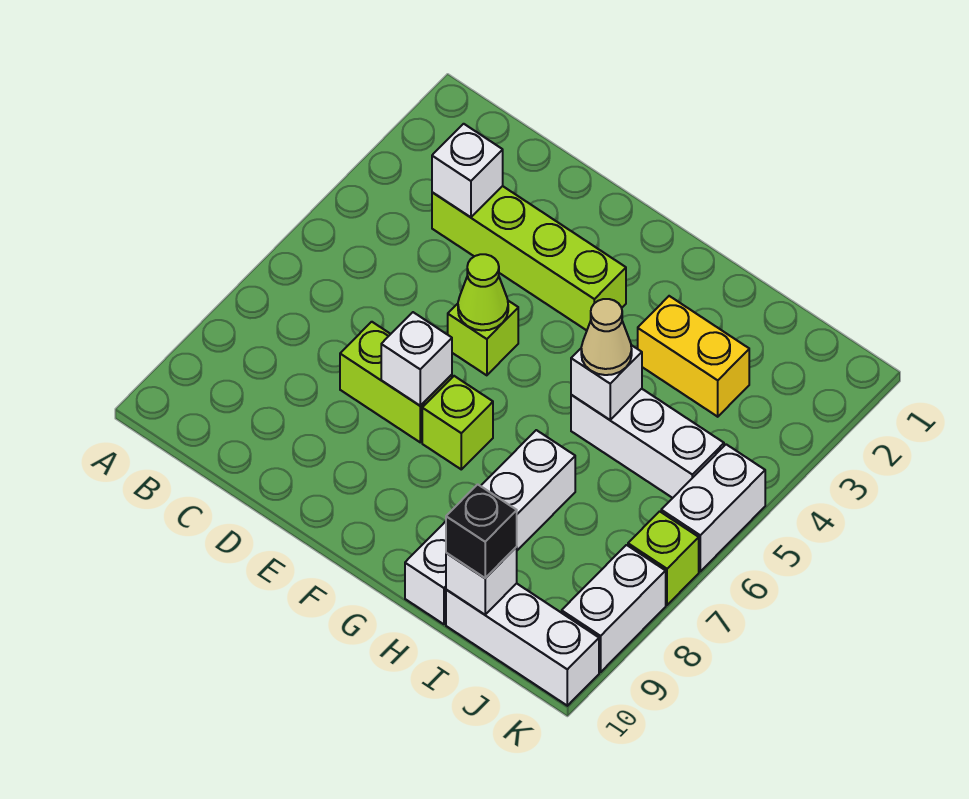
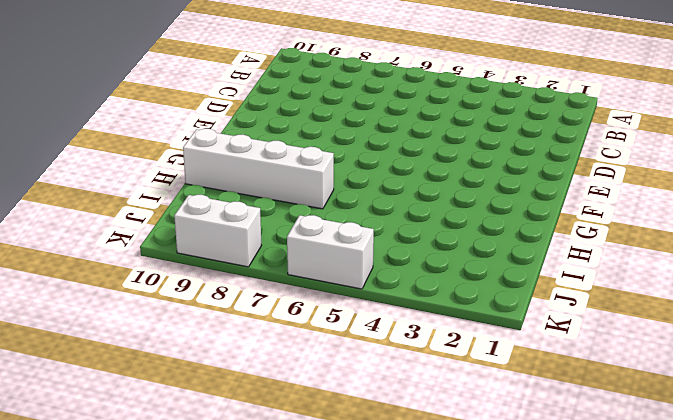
none -> lime brick C3:F3 level 1
none -> lime brick D7:E7 level 1
none -> lime brick E5 level 1

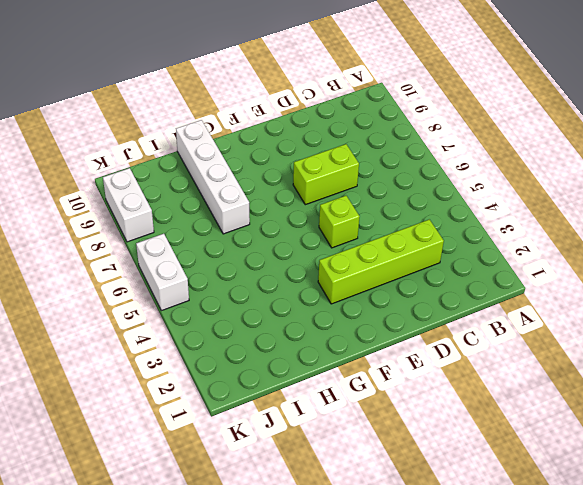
none -> lime brick F7 level 1
none -> yellow brick H3:I3 level 1
none -> white brick H5:J5 level 1

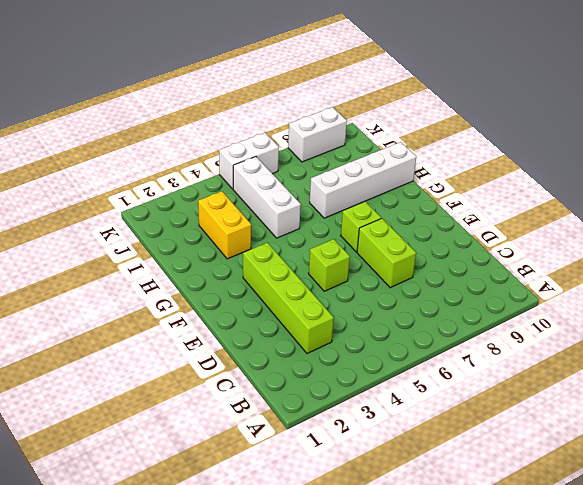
none -> white brick I10:K10 level 1
none -> lime brick K7 level 1
none -> white brick C3 level 2

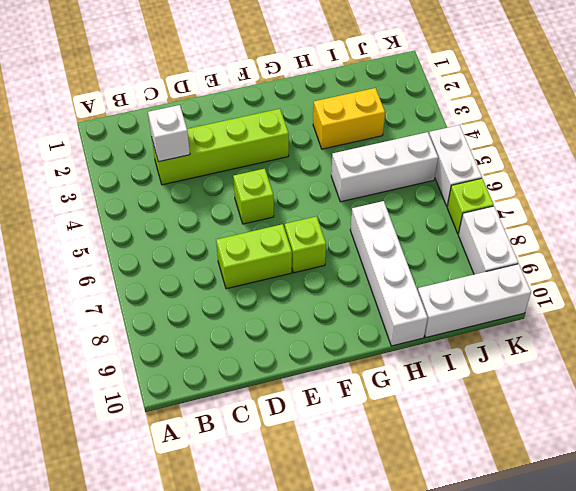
none -> lime cone E5 level 2
none -> white brick E7 level 2
none -> white brick H5 level 2

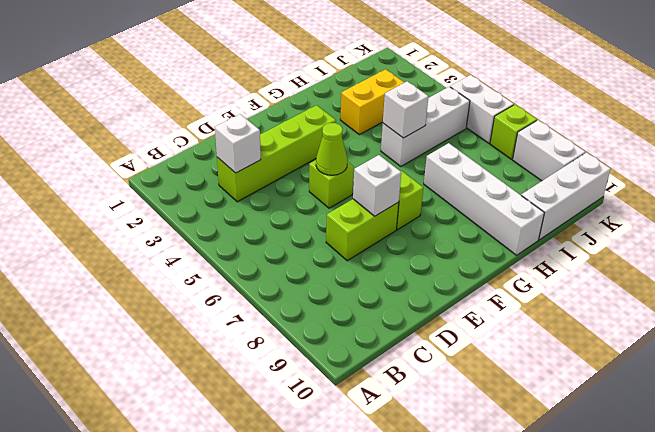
none -> white brick I10 level 2
none -> tan cone H5 level 3
none -> black brick I10 level 3

